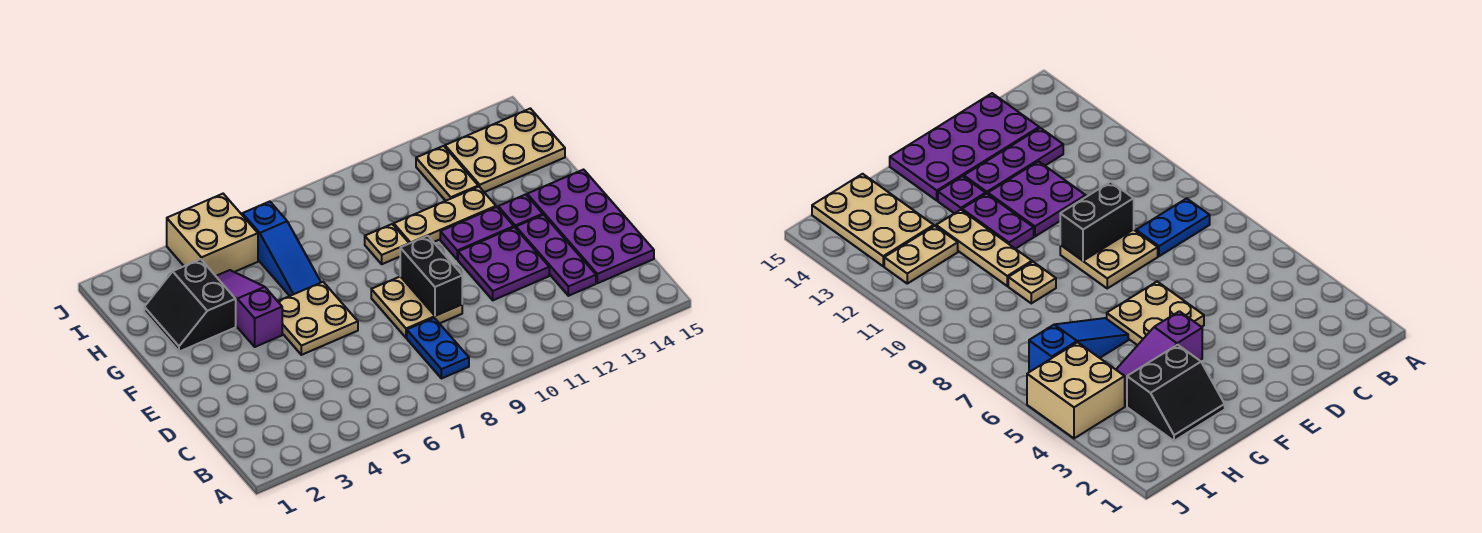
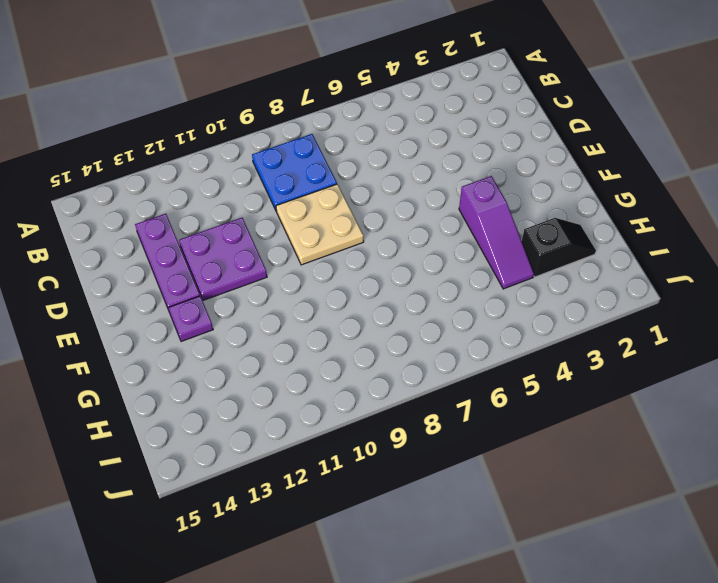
blue plate B8:C9 level 1 -> blue plate B8:C8 level 1
black slope H2:H3 level 1 top 3 -> black slope G2:H3 level 1 top 3
none -> purple plate C14:F15 level 1
none -> tan plate E5:F6 level 1
none -> purple plate F11:F12 level 1

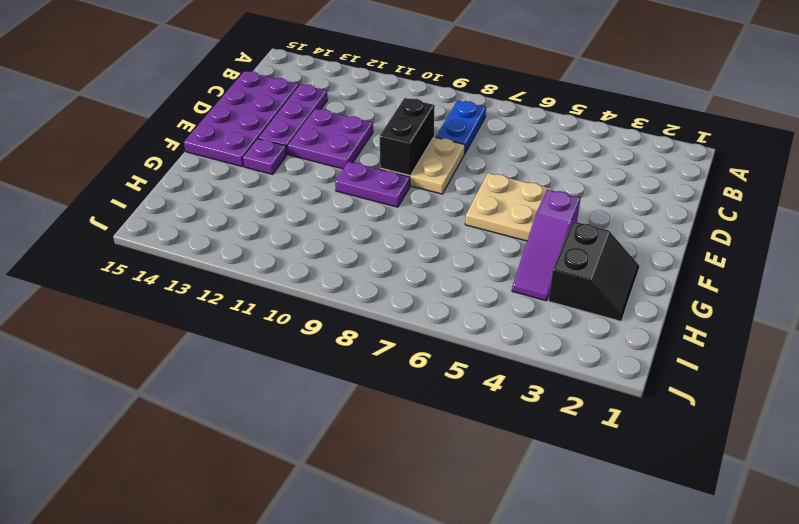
purple plate F9:F10 level 1 -> purple plate F11:F12 level 1
none -> blue slope G6:I6 level 1 top I
none -> tan plate G9 level 1
none -> tan plate G10:G12 level 1

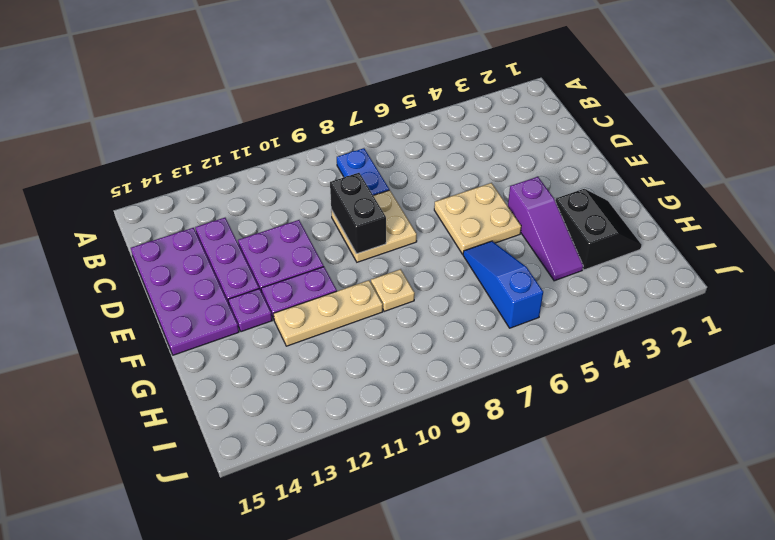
none -> tan plate H12:I12 level 1
none -> tan plate H13:I15 level 1
none -> tan brick I4:J5 level 1

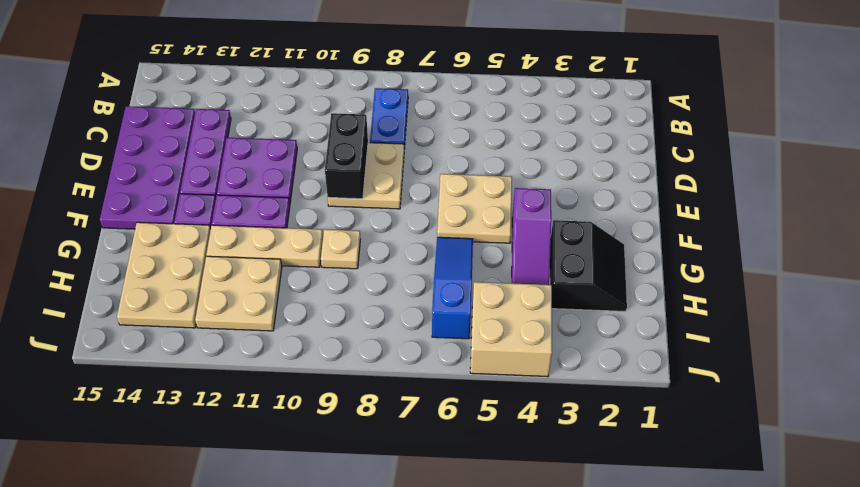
tan plate G13:I14 level 1 -> tan plate H13:I15 level 1
tan plate H11:I12 level 1 -> tan plate H12:I12 level 1

